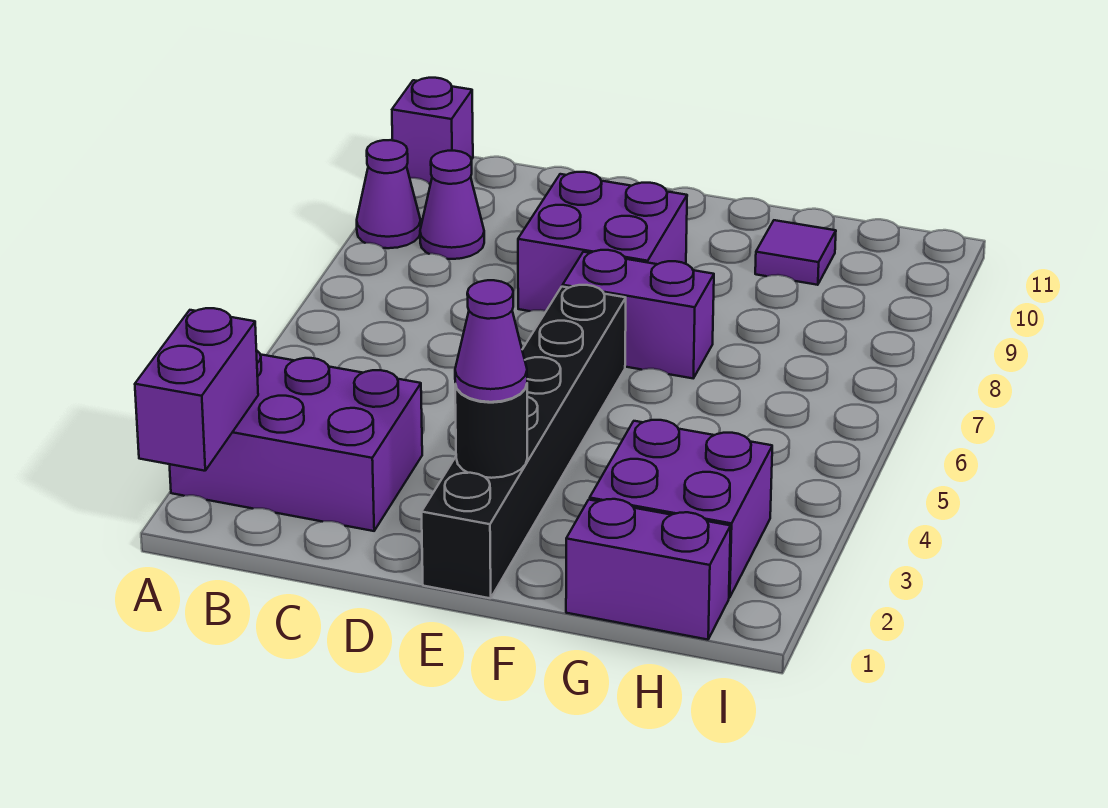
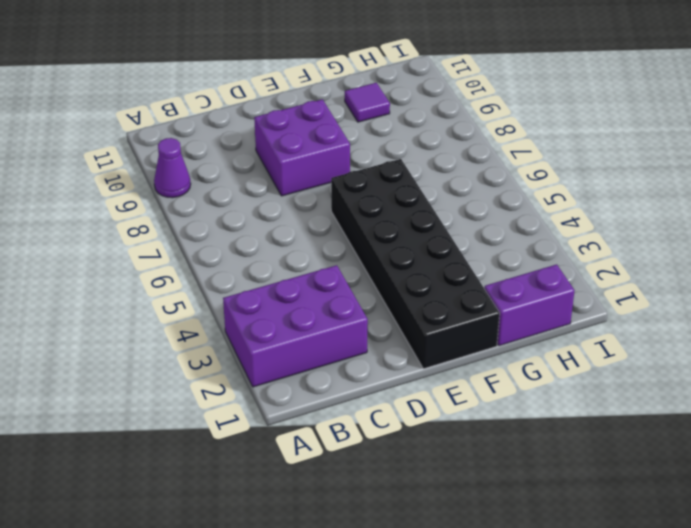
black brick E1:F6 level 1 -> black brick E1:E6 level 1
none -> purple brick A11 level 1
none -> purple cone B9 level 1
none -> purple brick E7:F7 level 1

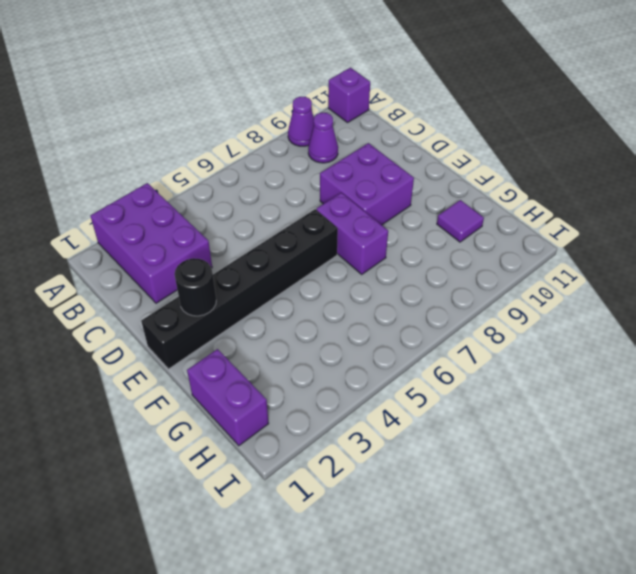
none -> purple brick G2:H3 level 1
none -> purple brick A1:A2 level 2
none -> purple cone E2 level 3

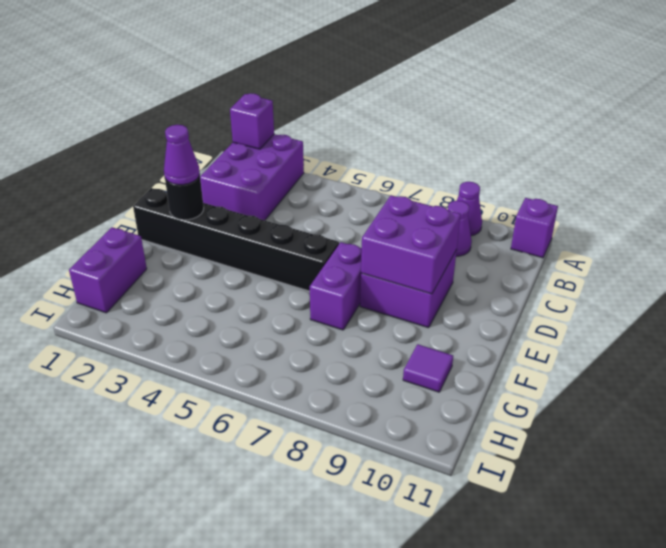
purple brick A2 level 2 -> purple brick A1:A2 level 2
purple brick D8:E9 level 2 -> purple brick G2:H3 level 1

